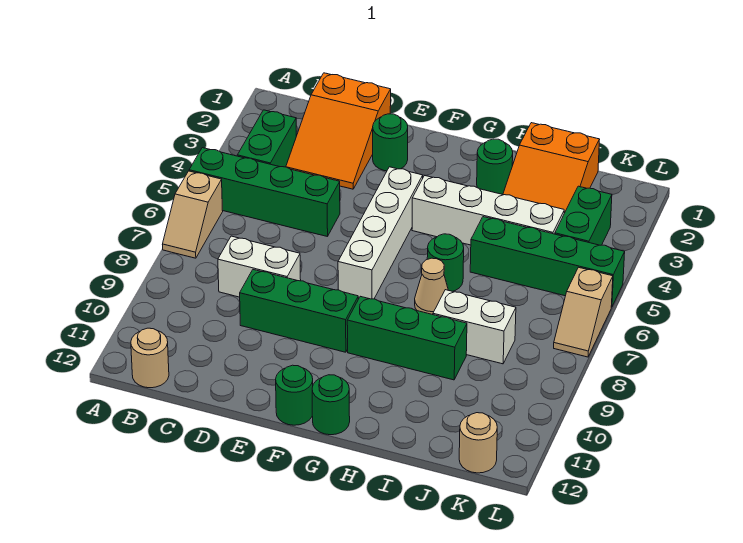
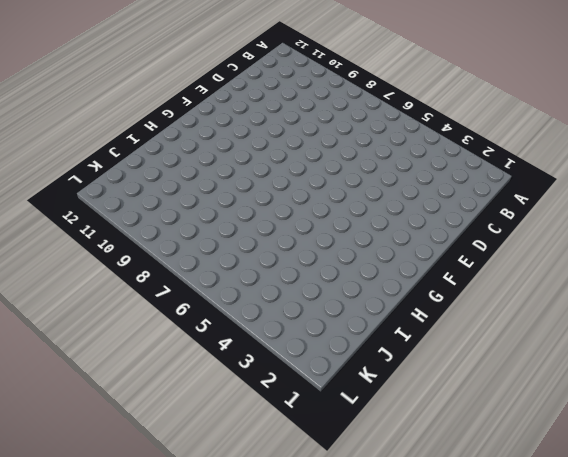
none -> green brick A5:D5 level 1
none -> tan slope A6:A7 level 1 top 6
none -> green brick B3:B4 level 1

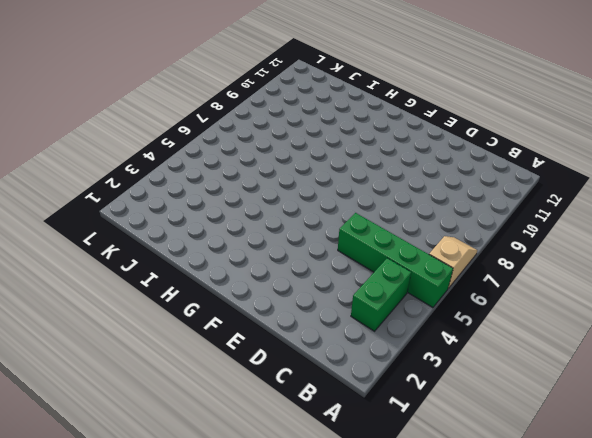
none -> tan round brick B12 level 1
none -> orange slope C1:D3 level 1 top 1
none -> white brick C8:D8 level 1

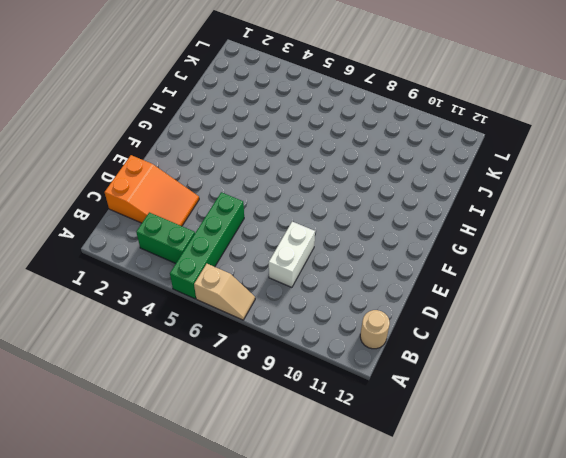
none -> green brick D9:F9 level 1
none -> green round brick E2 level 1
none -> white brick F4:F7 level 1

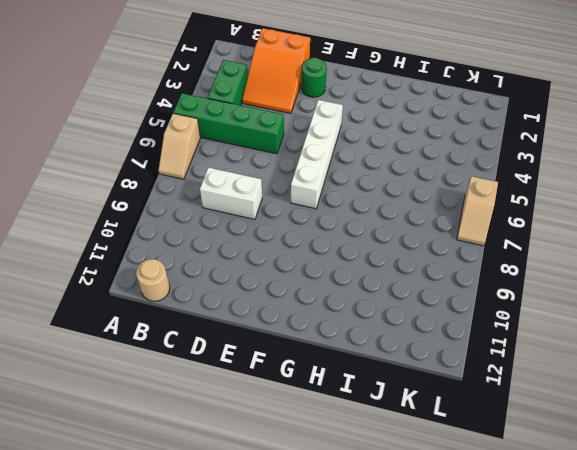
none -> green brick D9:F9 level 1
none -> green round brick F12 level 1
none -> white brick G4:J4 level 1

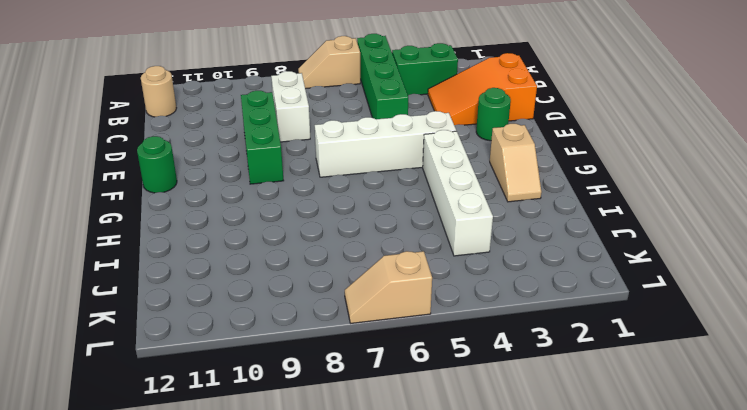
tan slope G2:H2 level 1 top G -> green round brick H2 level 1
none -> green brick G9:I9 level 1
none -> green round brick G12 level 1
none -> green round brick H6 level 1

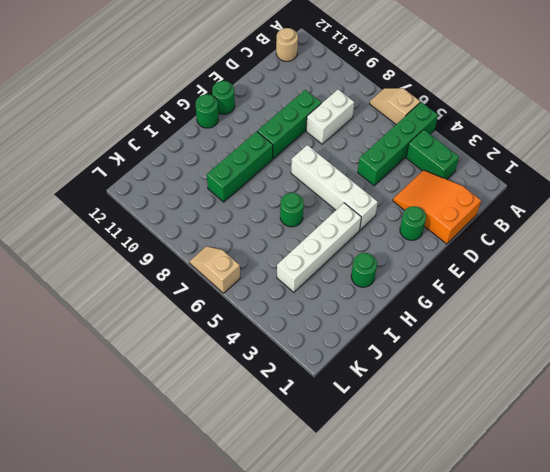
none -> tan cone H7 level 1
none -> orange slope I1:J3 level 1 top 1
none -> green brick I5:L5 level 1

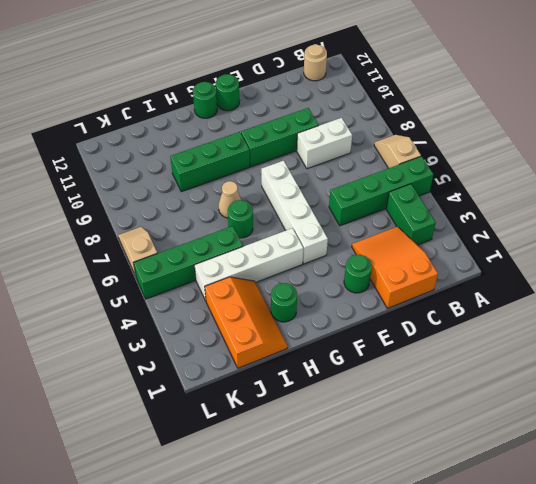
orange slope I1:J3 level 1 top J -> orange slope I1:J3 level 1 top 1
none -> white brick I8:J8 level 1
none -> green brick K3:K4 level 1
none -> tan round brick K12 level 1

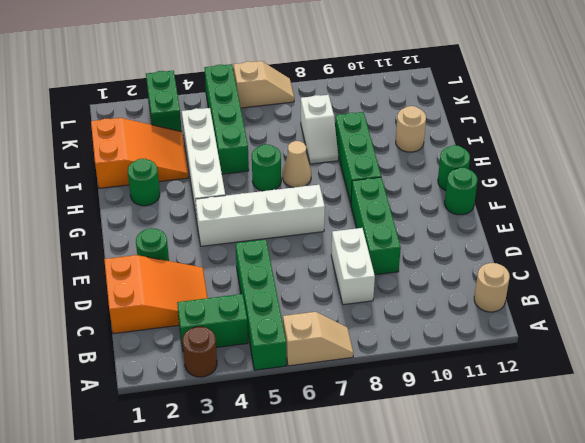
brown round brick A3 level 1 -> none
white slope I8:J8 level 1 top J -> white brick I8:J8 level 1
tan round brick I11 level 1 -> tan round brick K12 level 1
green brick K3:L3 level 1 -> green brick K3:K4 level 1

